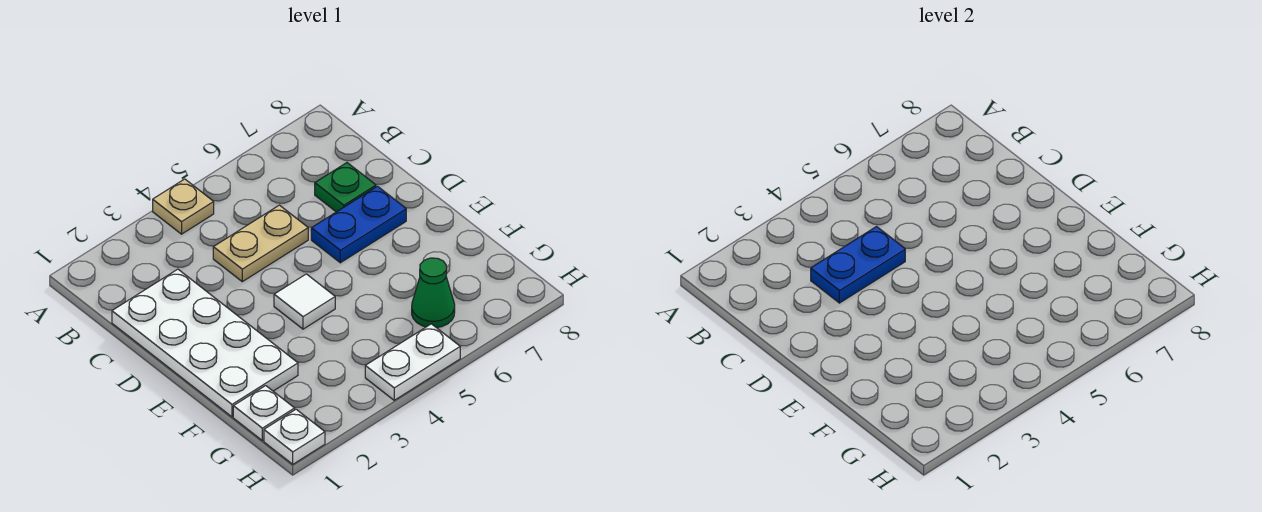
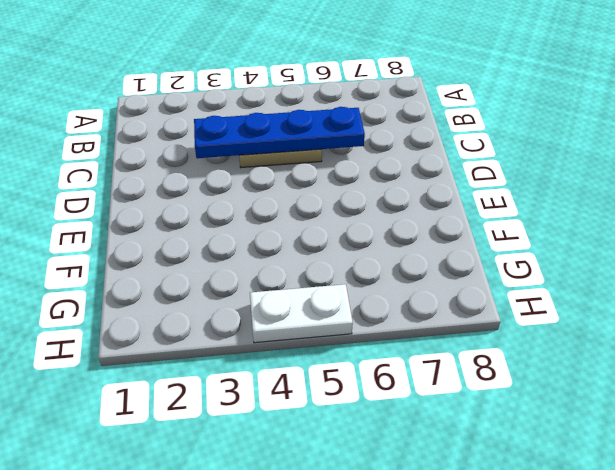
blue plate C3:C6 level 2 -> blue plate C3:C4 level 2
none -> tan plate A4 level 1
none -> white plate C1:F2 level 1

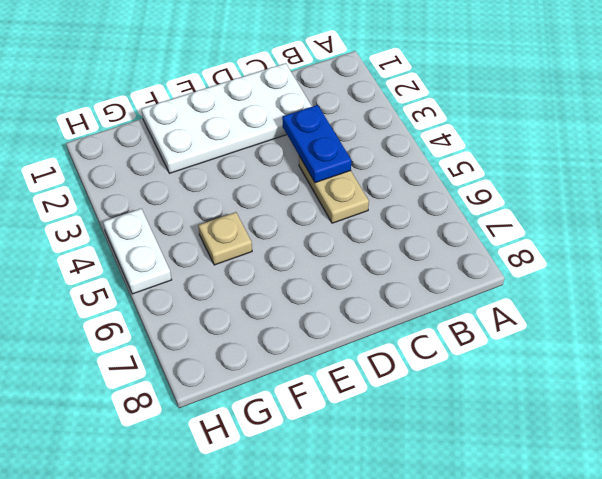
tan plate F5 level 1 -> tan plate A4 level 1
none -> green plate C7 level 1
none -> blue plate D6:D7 level 1

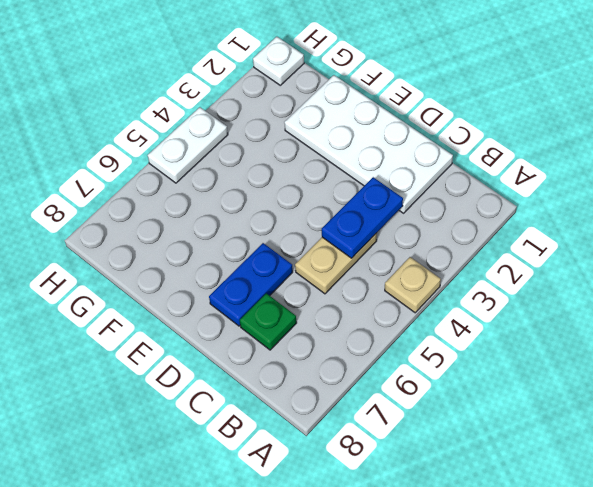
none -> white tile E4 level 1
none -> white plate G1 level 1

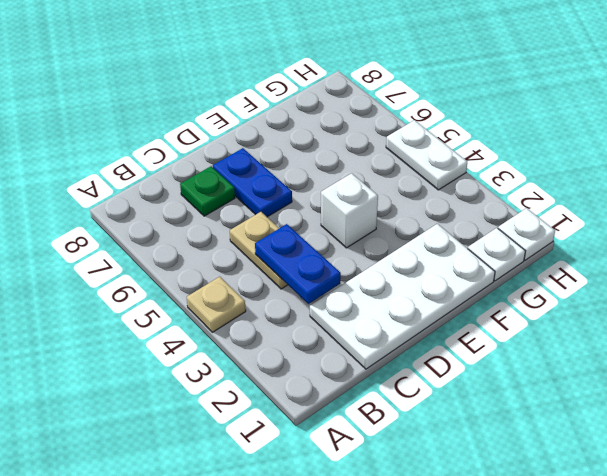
white brick E4 level 1 -> white tile E4 level 1
none -> green cone G6 level 1

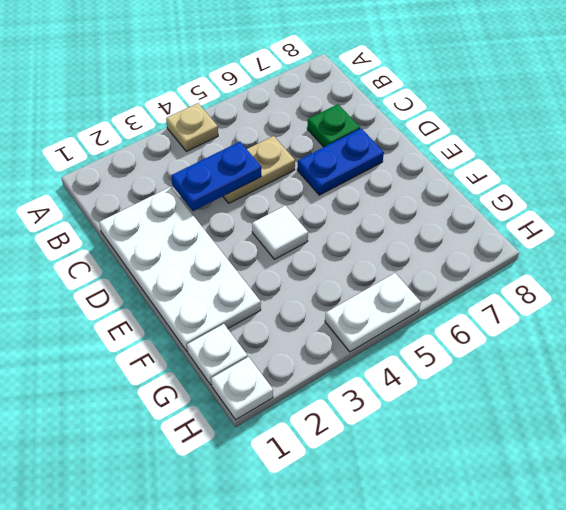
none -> green cone G6 level 1

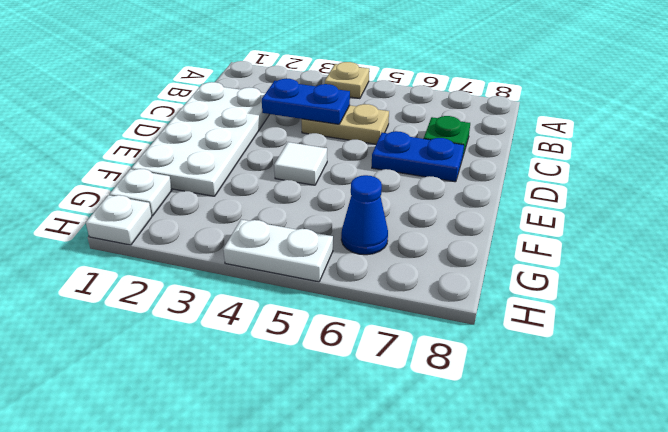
blue cone G6 level 1 -> green cone G6 level 1

